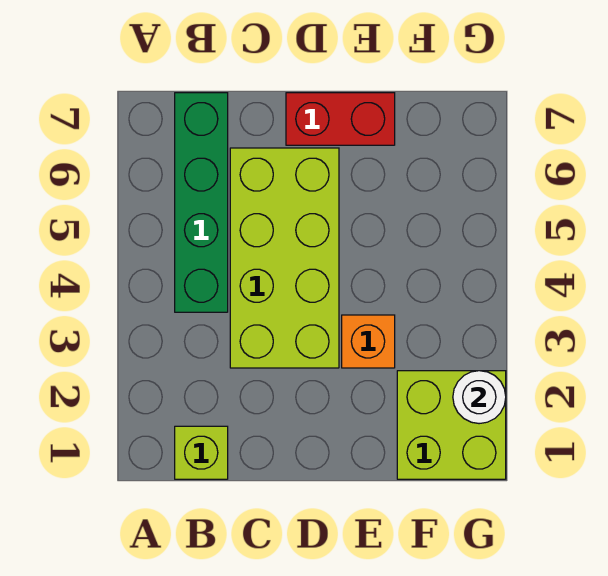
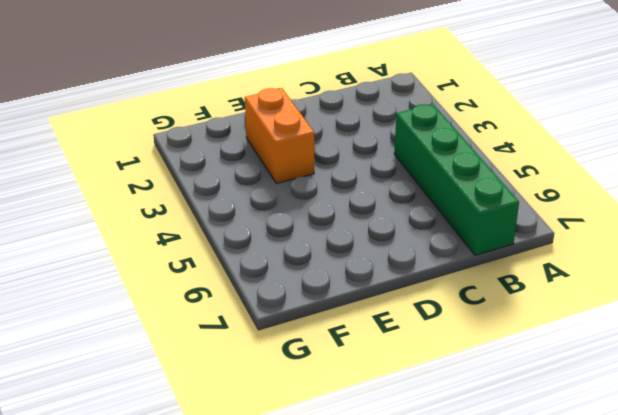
orange brick E2:E3 level 1 -> orange brick E3 level 1
none -> lime brick B1 level 1
none -> lime brick C3:D6 level 1

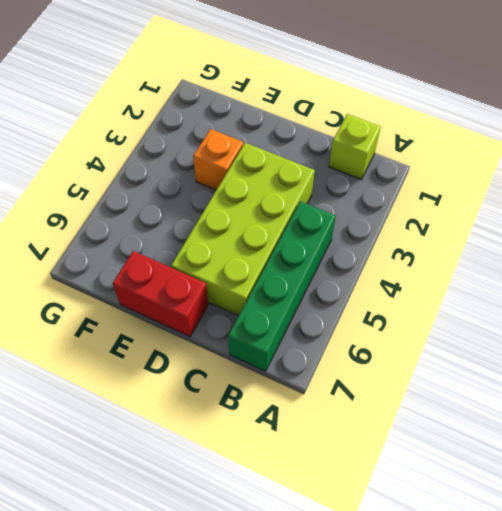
none -> lime brick F1:G2 level 1
none -> white round brick G2 level 2

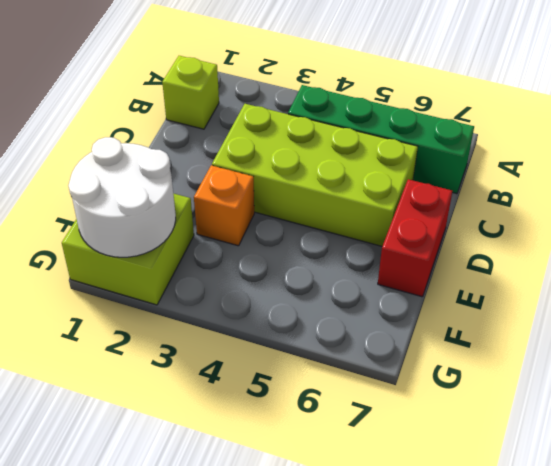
white round brick F1:G2 level 2 -> white round brick G2 level 2

